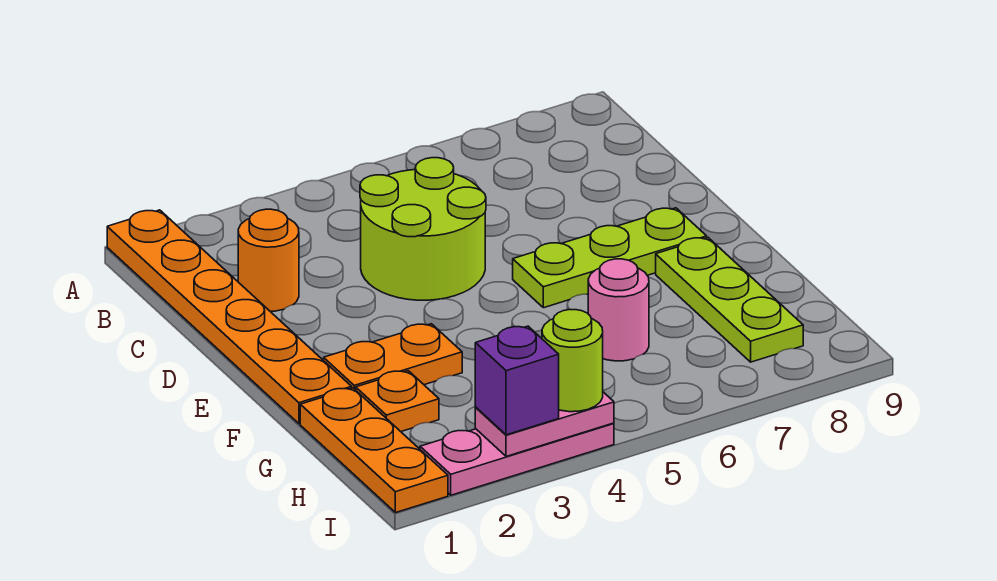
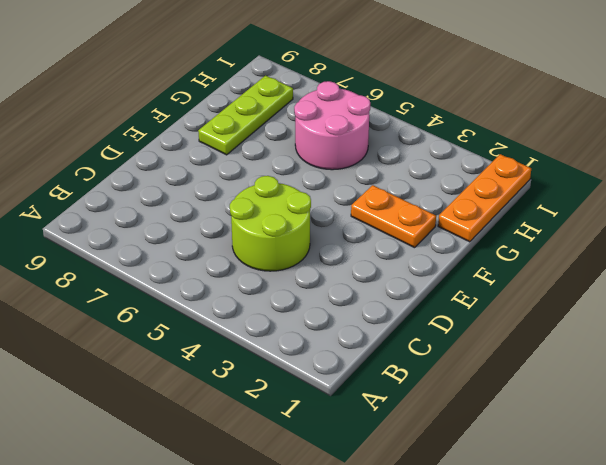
pink round brick G5:H6 level 1 -> pink round brick G6 level 1
none -> orange plate A1:F1 level 1
none -> orange round brick C2 level 1
none -> lime plate E6:E8 level 1

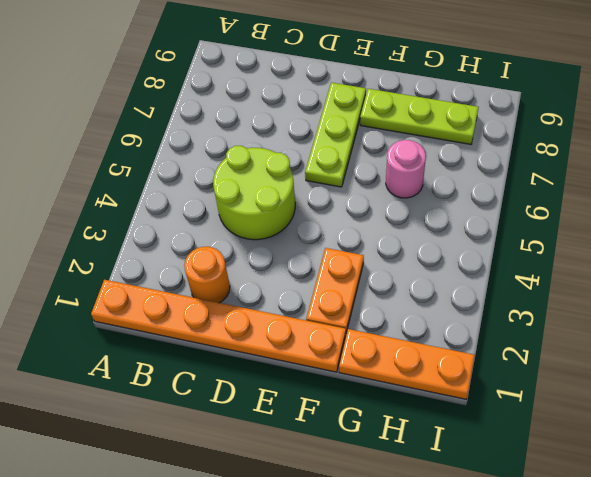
none -> orange plate G2 level 1
none -> pink plate I2:I4 level 1
none -> pink plate I3:I4 level 2

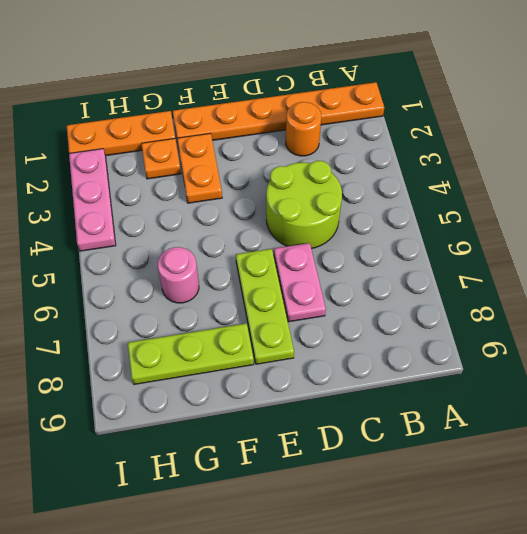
pink plate D6:D7 level 1 -> pink plate I3:I4 level 2
none -> purple brick I3 level 3
none -> lime round brick I4 level 3

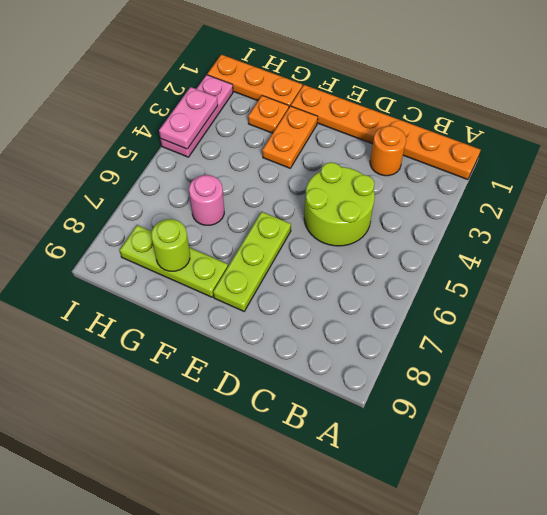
lime round brick G8 level 2 -> lime round brick I4 level 3
none -> purple brick I3 level 3

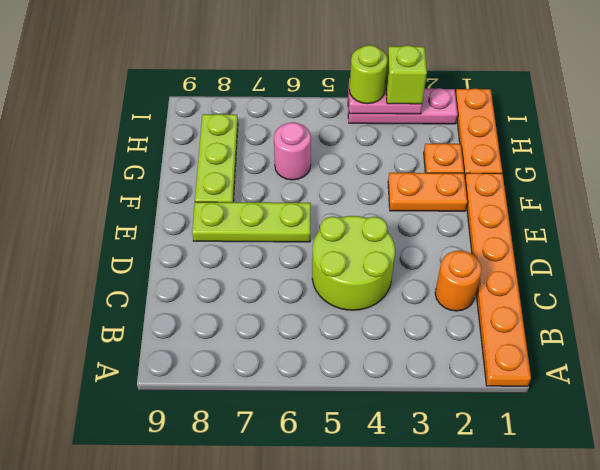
lime brick I3 level 3 -> purple brick I3 level 3

